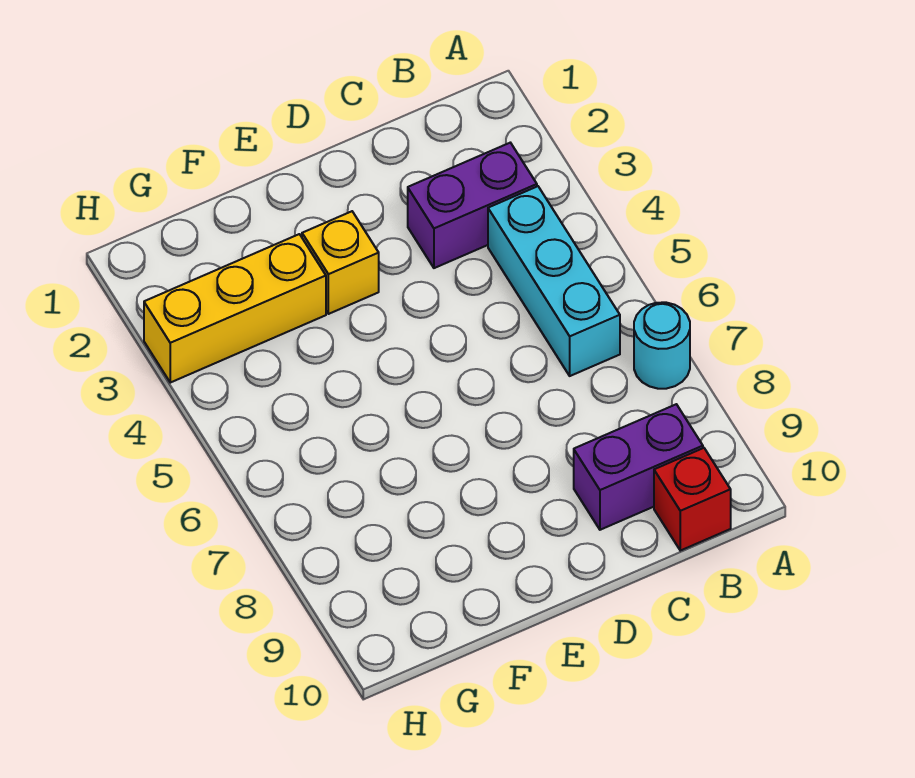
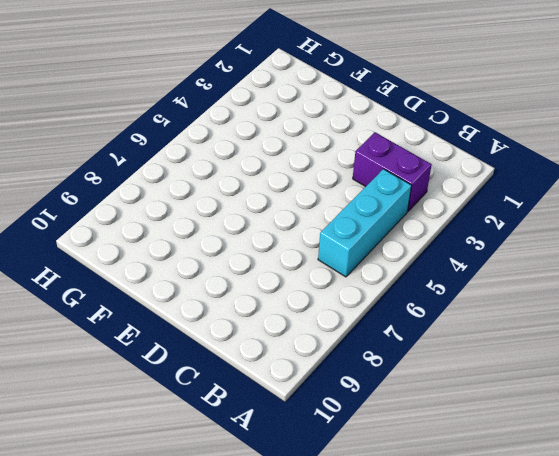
none -> cyan round brick A7 level 1
none -> purple brick B9:C9 level 1

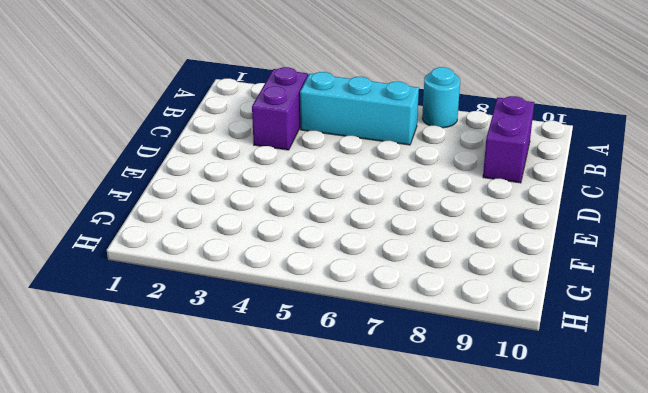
none -> red brick B10 level 1
none -> yellow brick E3 level 1

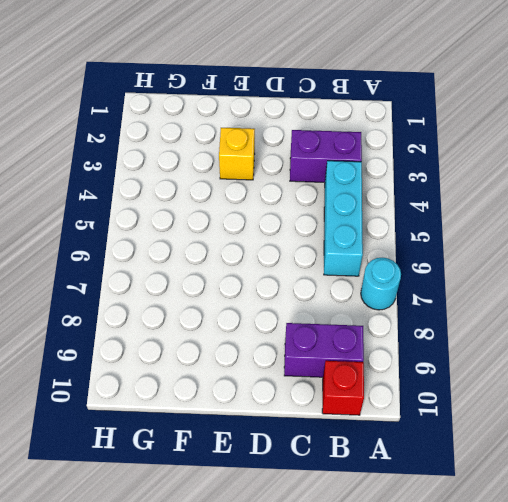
none -> yellow brick F3:H3 level 1

